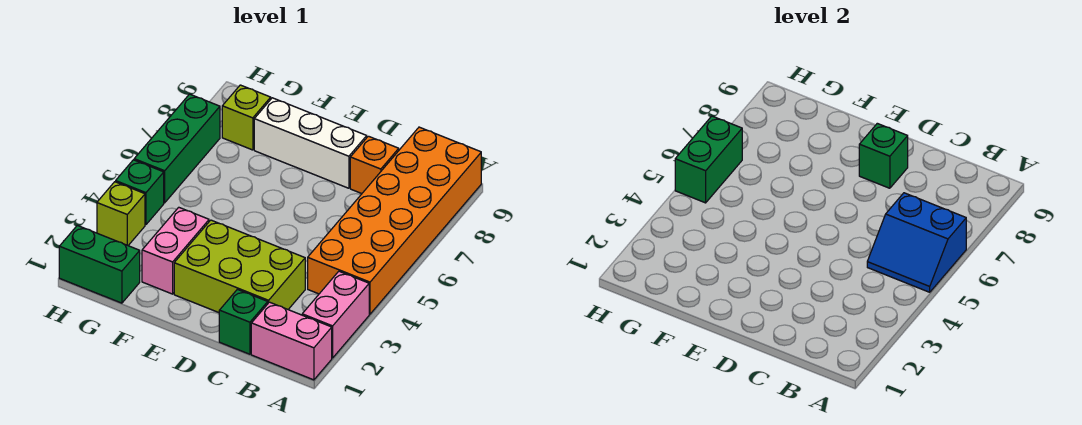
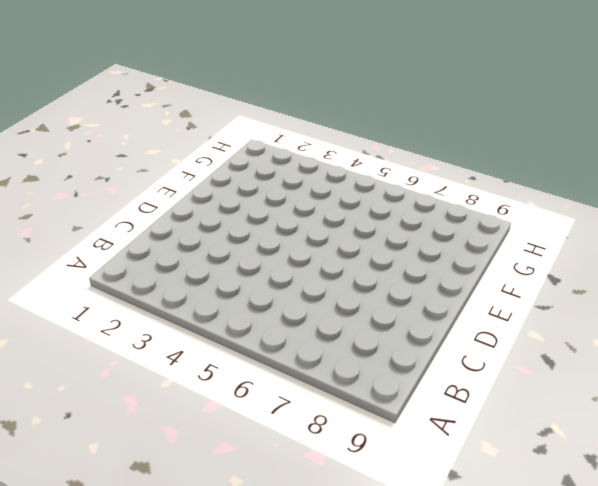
none -> pink brick A1:B1 level 1
none -> pink brick A2:A3 level 1
none -> orange brick A4:B9 level 1

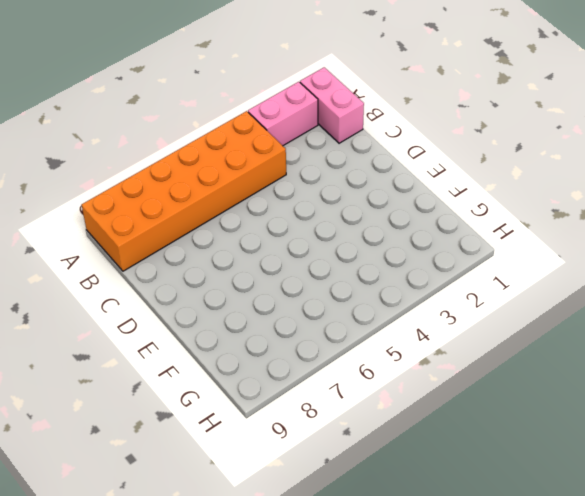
none -> green brick C1 level 1
none -> lime brick C2:E3 level 1
none -> orange brick C8 level 1

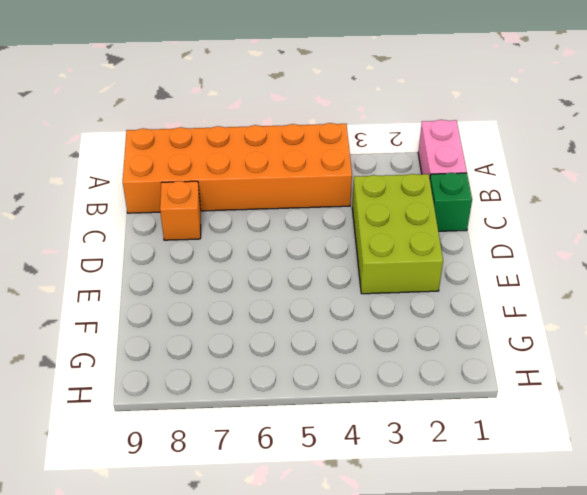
none -> pink brick A2:A3 level 1
none -> white brick D8:F8 level 1
none -> pink brick F2:F3 level 1

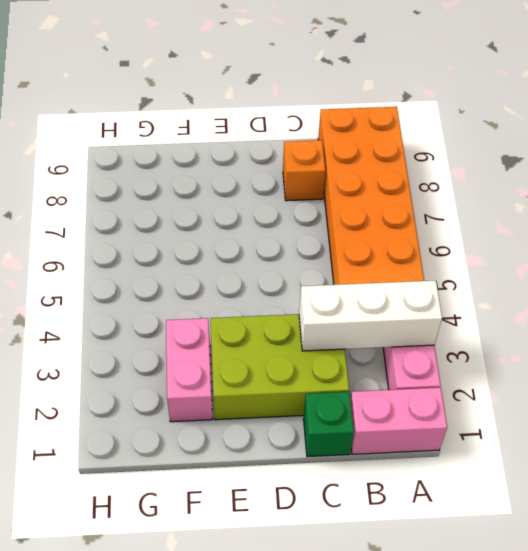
white brick A3:C3 level 2 -> white brick D8:F8 level 1
none -> green brick G1:H1 level 1
none -> lime brick G8 level 1
none -> lime brick H3 level 1

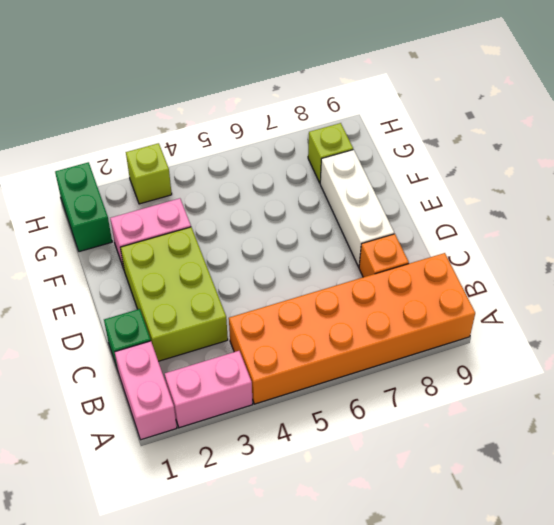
none -> green brick H4 level 1
none -> green brick H5:H7 level 1
none -> blue slope A5:B6 level 2 top 6

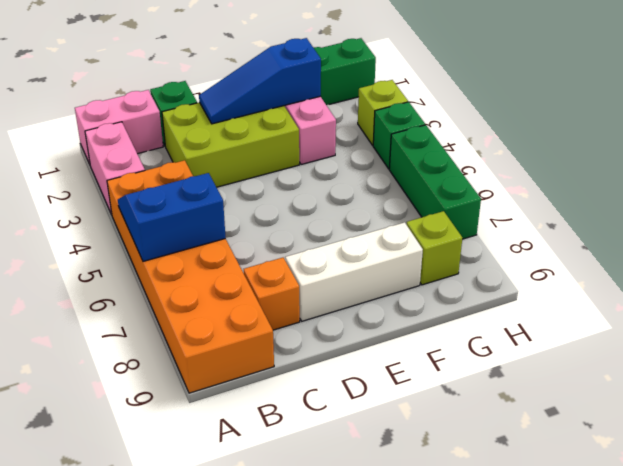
blue slope D2:F2 level 2 top F -> none
none -> green brick D8 level 2
none -> green brick H5:H6 level 2

